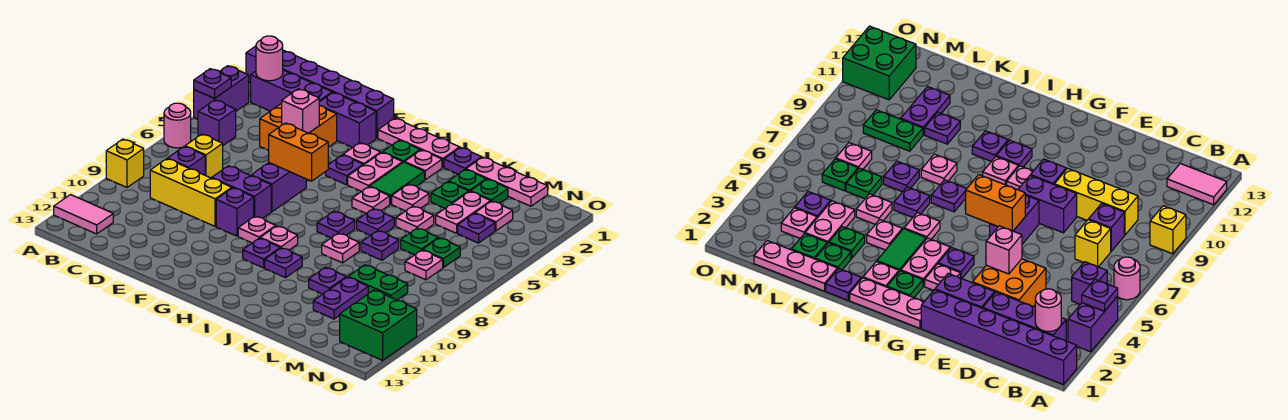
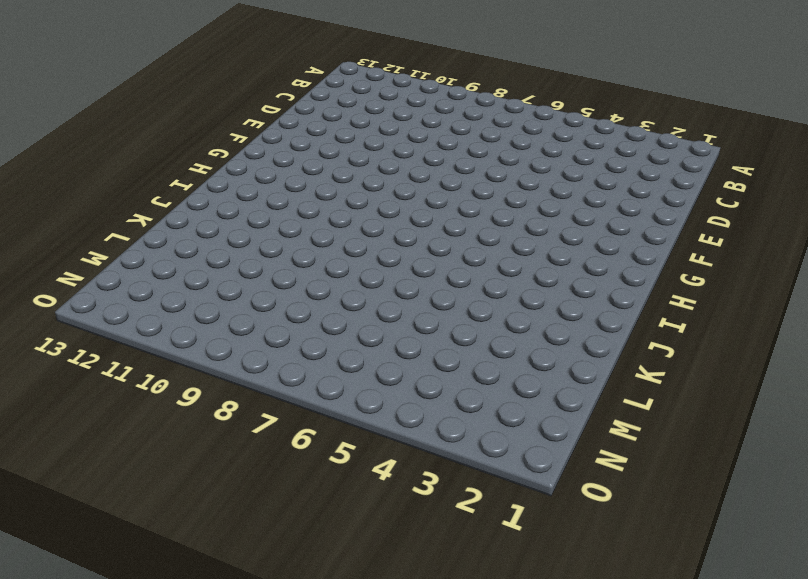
none -> purple brick A1:F1 level 1
none -> purple brick A3:A4 level 1
none -> pink round brick A6 level 1
none -> yellow brick A9 level 1

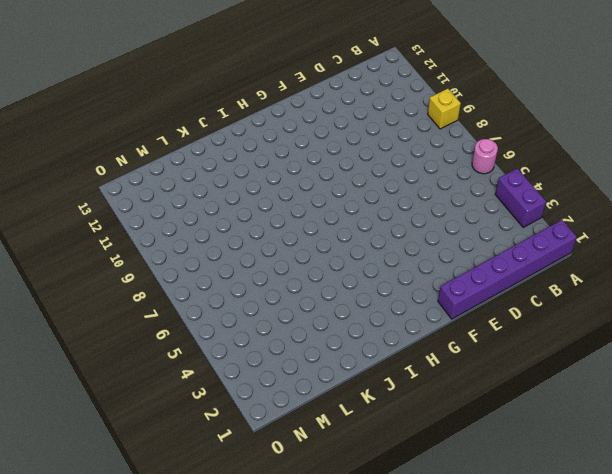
none -> pink tile A12:B12 level 1
none -> purple brick B2:D2 level 1
none -> purple brick B5 level 1
none -> yellow brick C7 level 1

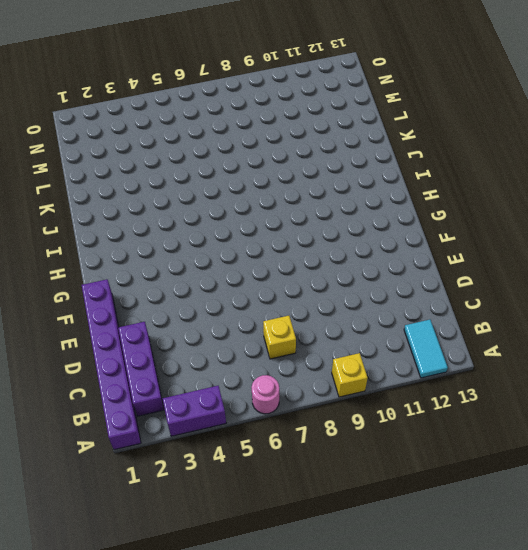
cyan tile A12:B12 level 1 -> pink tile A12:B12 level 1
none -> purple brick B5 level 1
none -> purple brick C8 level 1
none -> yellow brick C9:E9 level 1
none -> orange brick D3:E4 level 1

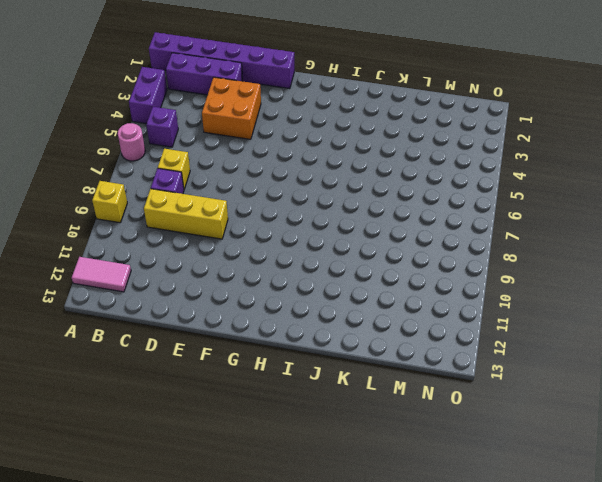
none -> purple brick E2:F2 level 1
none -> purple brick E8:F8 level 1
none -> purple brick F6:F7 level 1
none -> purple brick F9 level 1

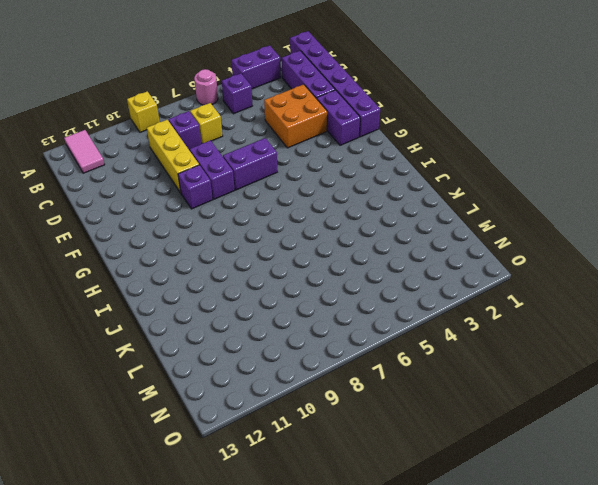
none -> pink plate G1:I1 level 1
none -> pink plate G3 level 1
none -> purple plate G4 level 1
none -> pink plate G9 level 1

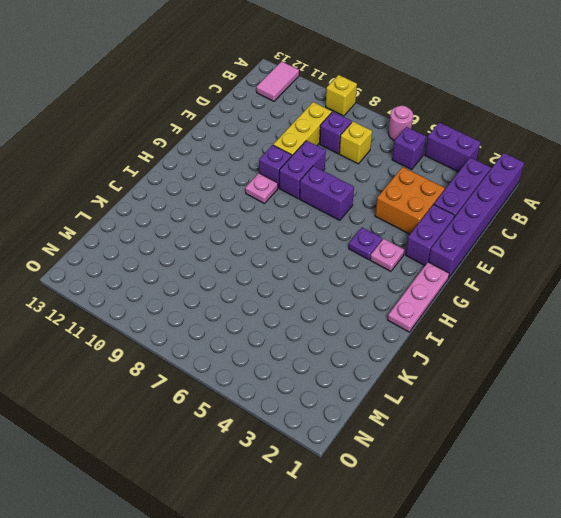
none -> green plate H2 level 1
none -> pink plate H3:H4 level 1
none -> pink plate H9 level 1
none -> purple plate H10 level 1

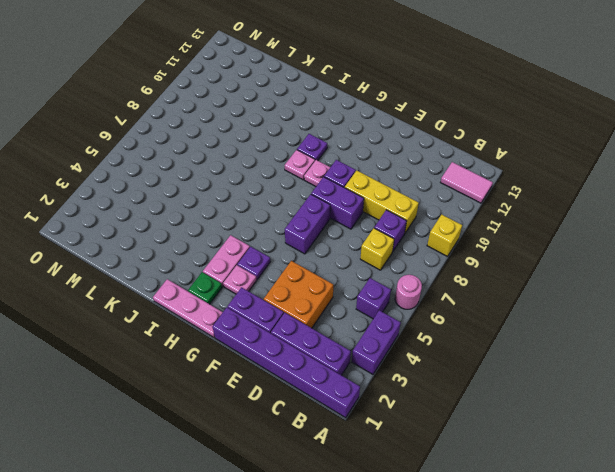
none -> pink plate I2 level 1
none -> green tile I3:I4 level 1
none -> pink plate I5 level 1
none -> purple plate I7 level 1

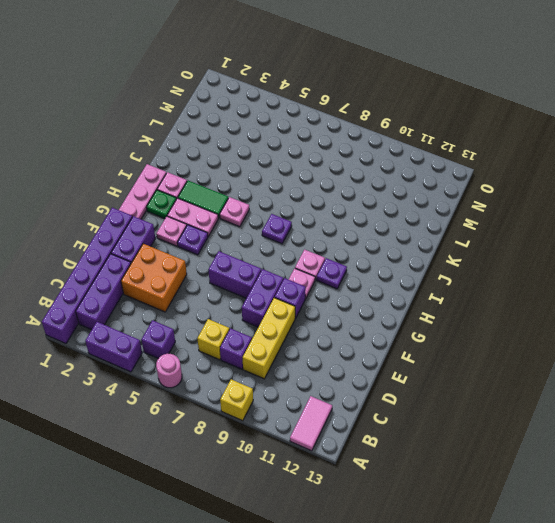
none -> purple plate I10 level 1
none -> purple plate J1 level 1
none -> pink plate J4 level 1
none -> purple plate J6 level 1

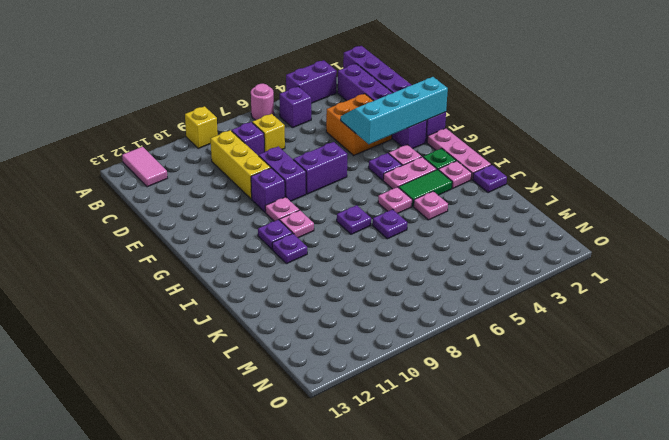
cyan slope E1:F4 level 2 top F -> pink brick E4 level 2
none -> pink plate J8 level 1
none -> pink plate K1:M1 level 1
none -> green plate K2 level 1
none -> green plate K3 level 1

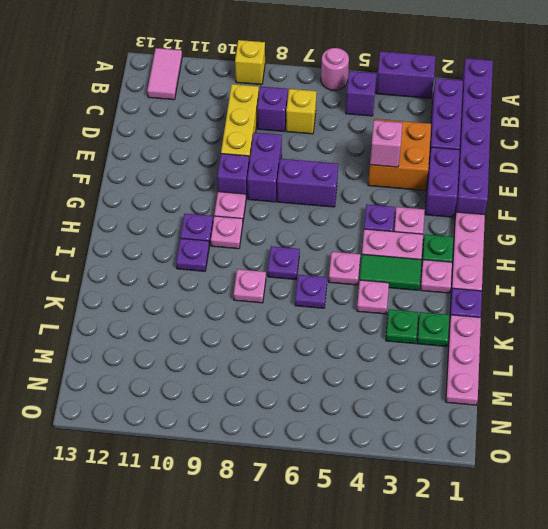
none -> pink plate K5 level 1
none -> purple plate K7 level 1
none -> purple plate K10 level 1
none -> green plate L2 level 1

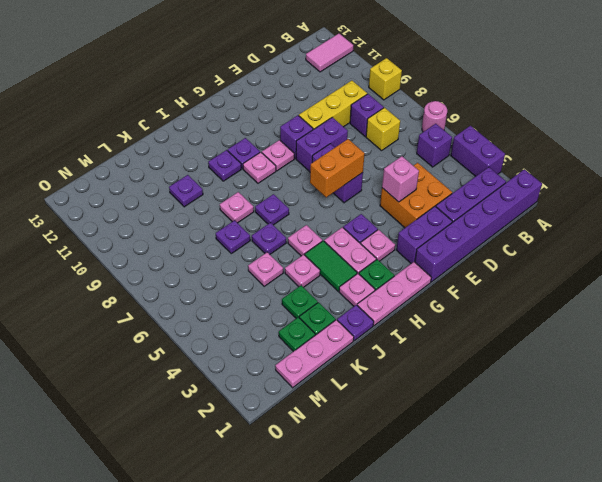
none -> pink plate L3:L4 level 1
none -> green plate L6 level 1
none -> green plate L9:M9 level 1
none -> purple plate L10:L11 level 1

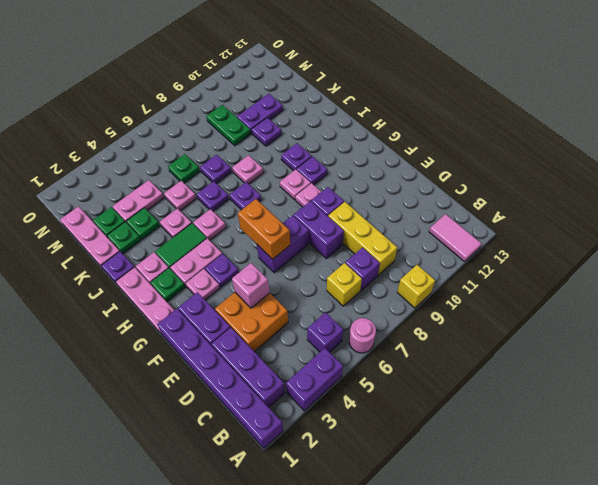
none -> pink plate M3 level 1
none -> purple plate M4 level 1
none -> green plate M6 level 1
none -> pink plate M7 level 1

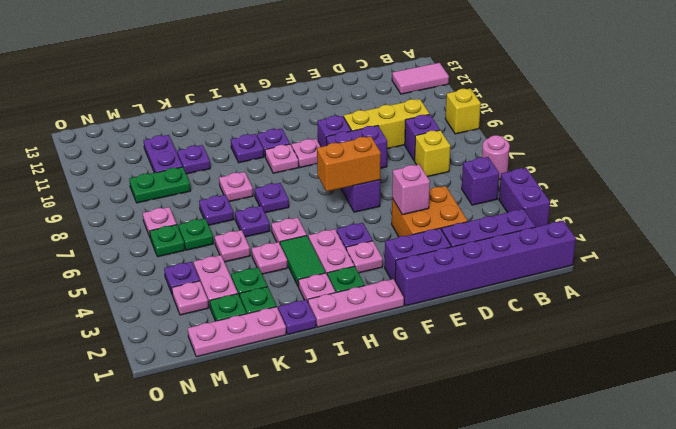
none -> green brick N11:O12 level 1
none -> purple plate A4 level 2
none -> pink round brick B2 level 2

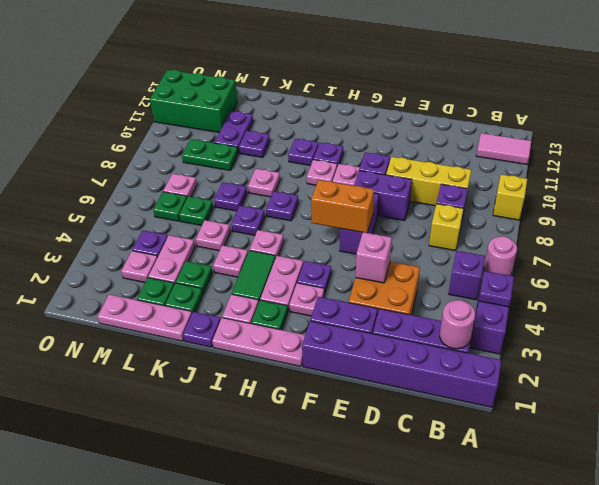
green brick M11:O12 level 1 -> green brick N11:O12 level 1

